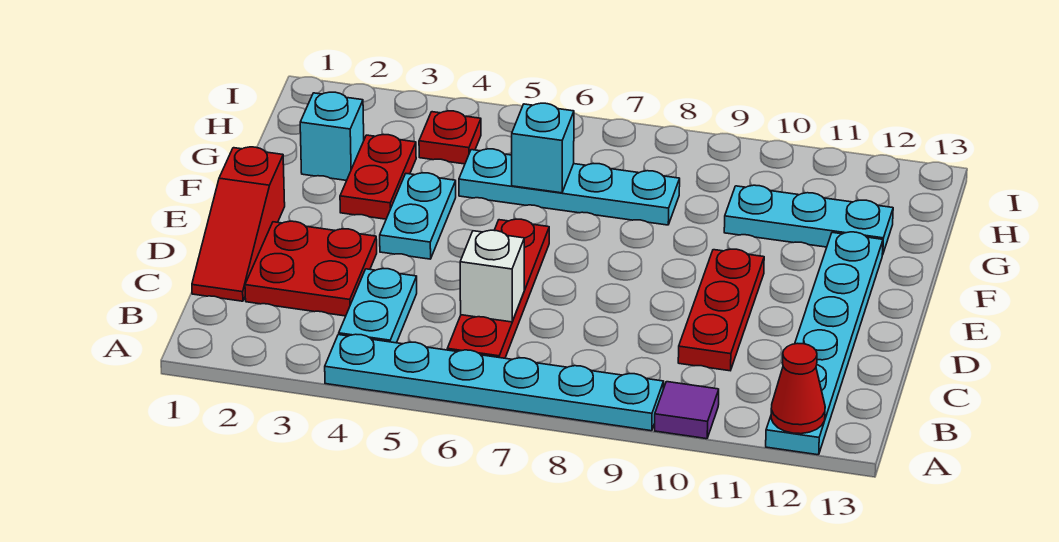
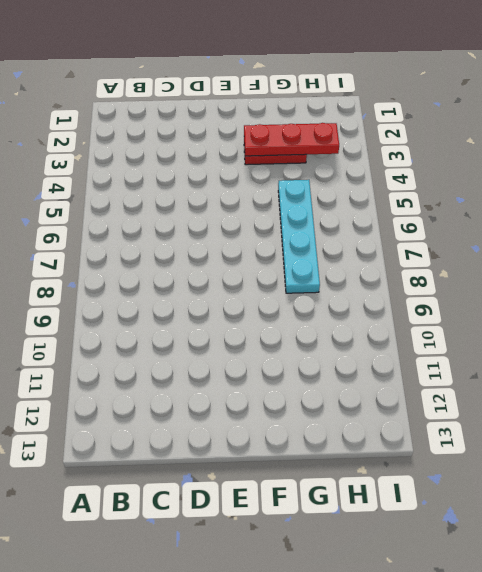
red plate F3:H3 level 2 -> red plate C10:E10 level 1
none -> cyan plate A4:A9 level 1
none -> purple tile A10 level 1
none -> cyan plate A12:F12 level 1

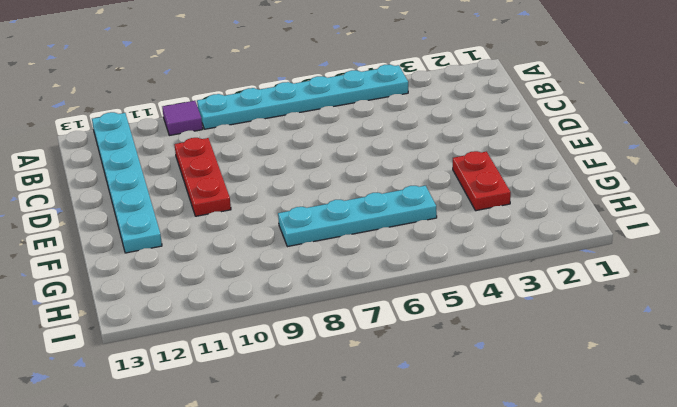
none -> cyan plate B4:C4 level 1
none -> red plate B6:E6 level 1
none -> red slope C1:E1 level 1 top E

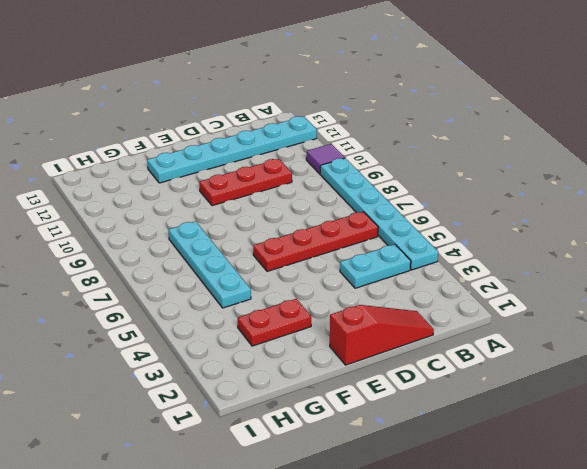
none -> red plate C2:D3 level 1
none -> cyan plate E4:F4 level 1
none -> cyan brick G2 level 1

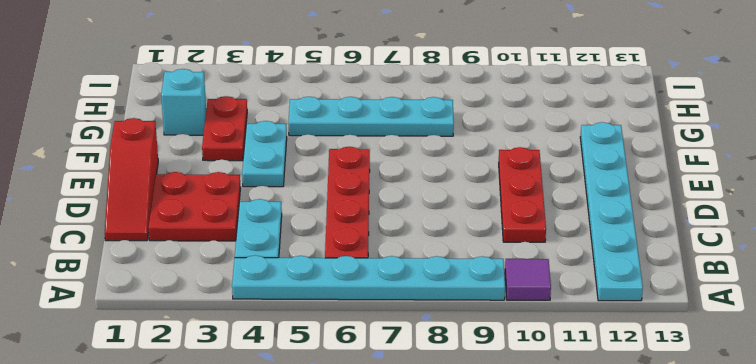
none -> cyan plate G10:G12 level 1
none -> red plate H4 level 1
none -> red cone A12 level 2

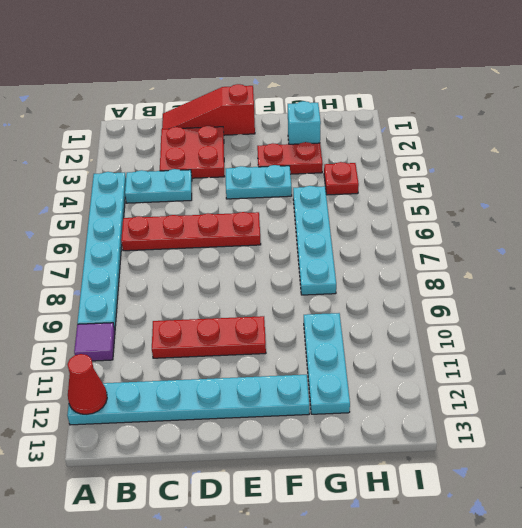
none -> white brick C6 level 2
none -> cyan brick G6 level 2

